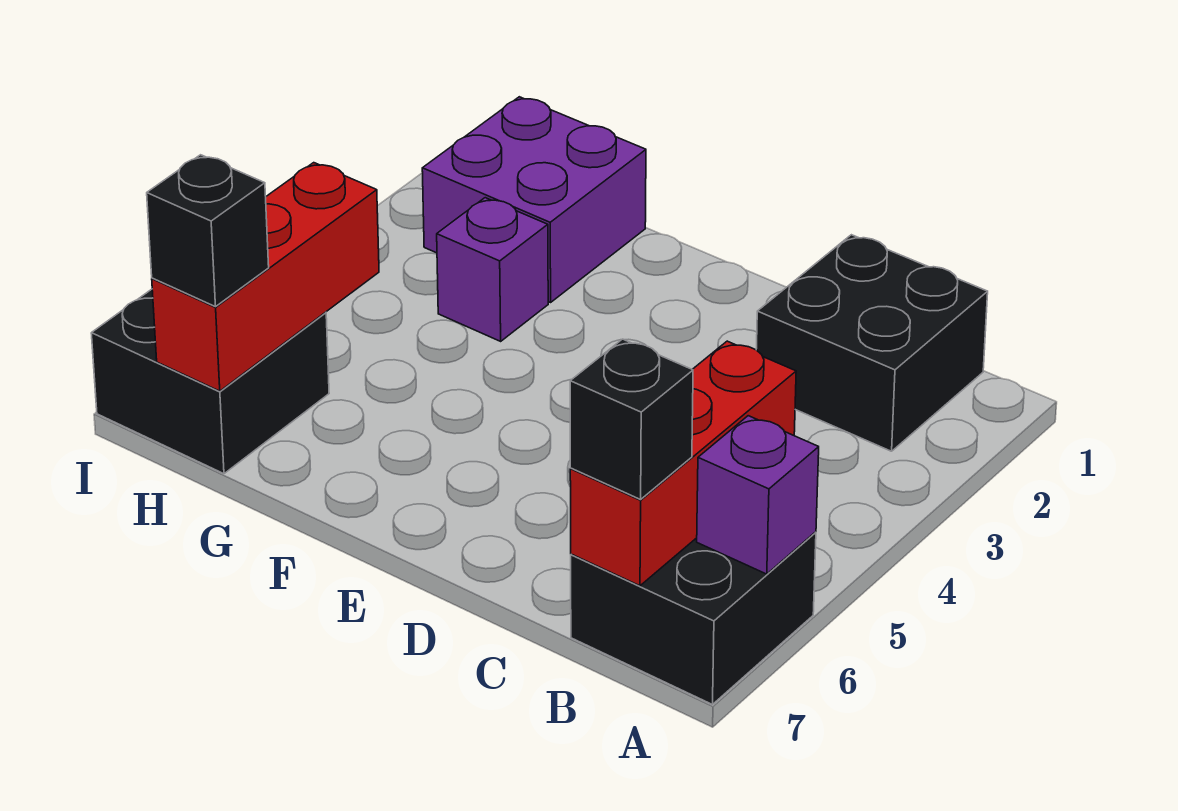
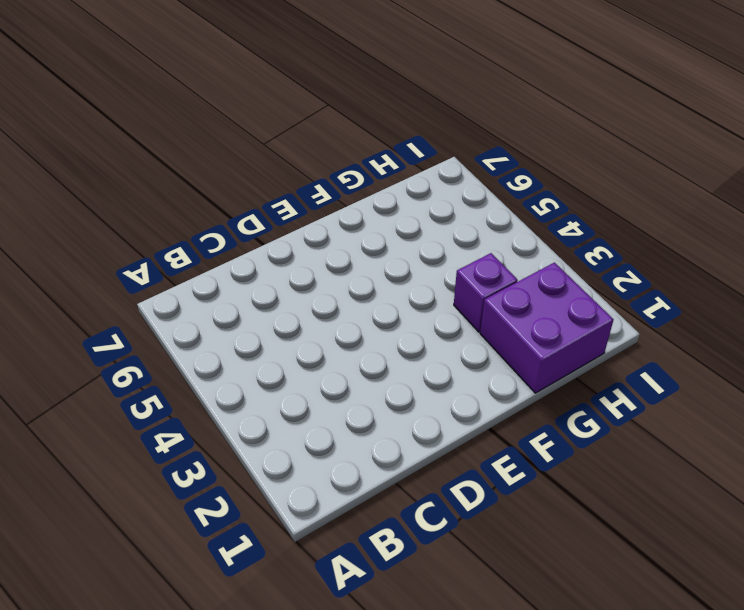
none -> black brick A6:B7 level 1
none -> black brick B1:C2 level 1

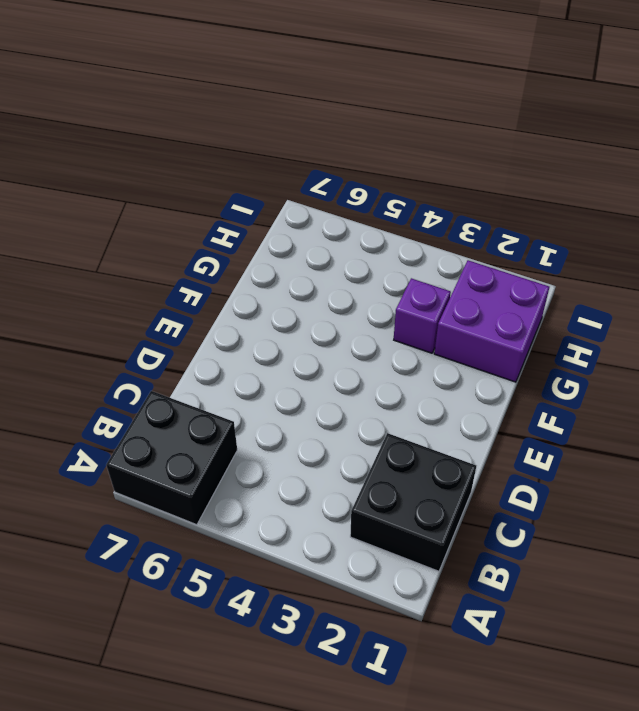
none -> black brick H6:I7 level 1
none -> purple brick A6 level 2

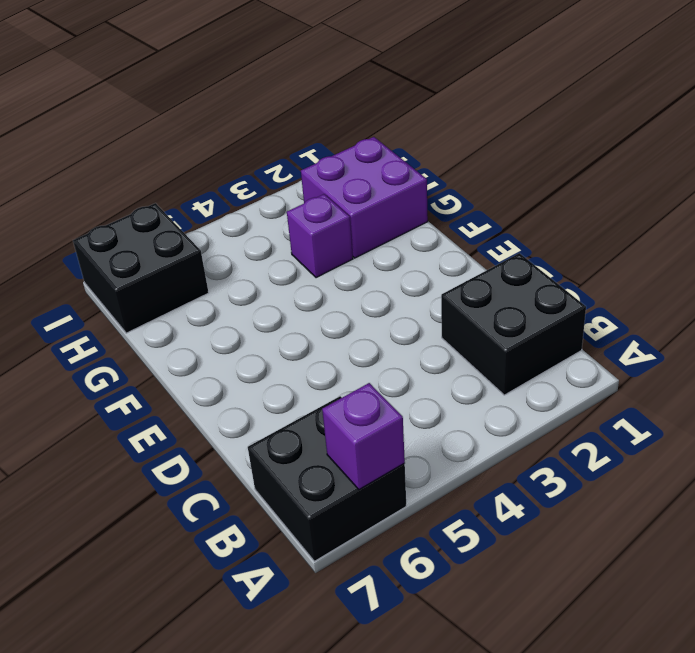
none -> red brick B5:B7 level 2
none -> red brick H5:H7 level 2

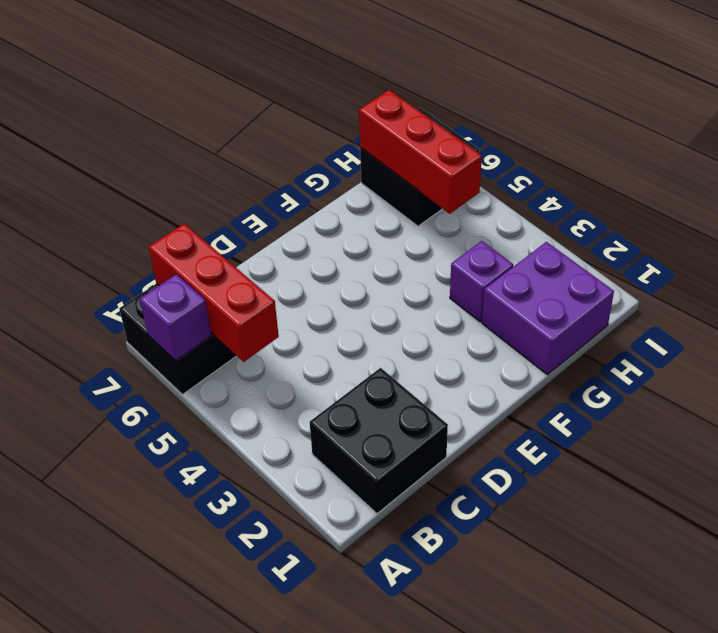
none -> black brick B7 level 3
none -> black brick H7 level 3

